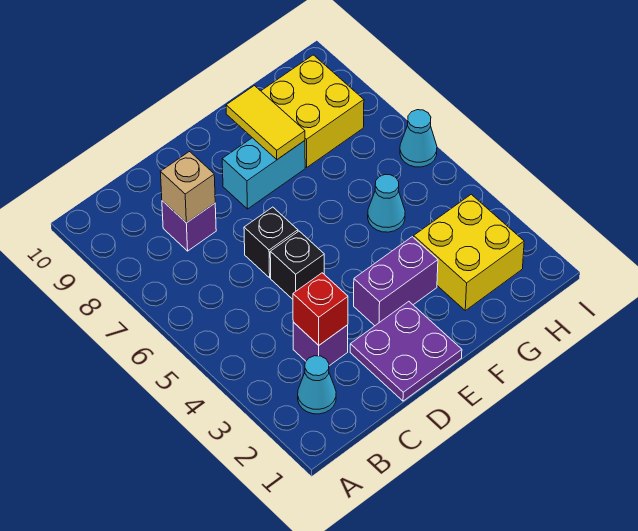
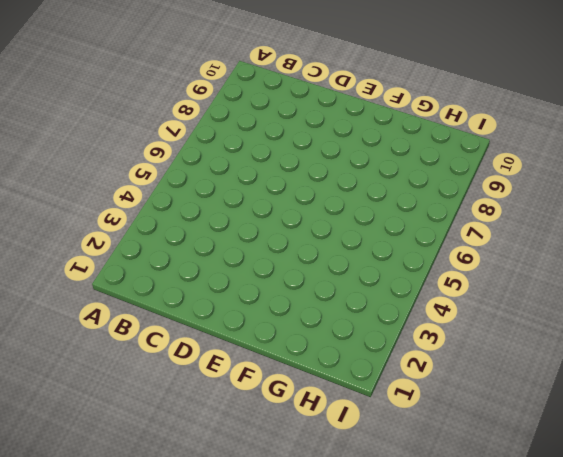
none -> cyan cone B2 level 1
none -> purple brick C3 level 1
none -> purple brick C8 level 1

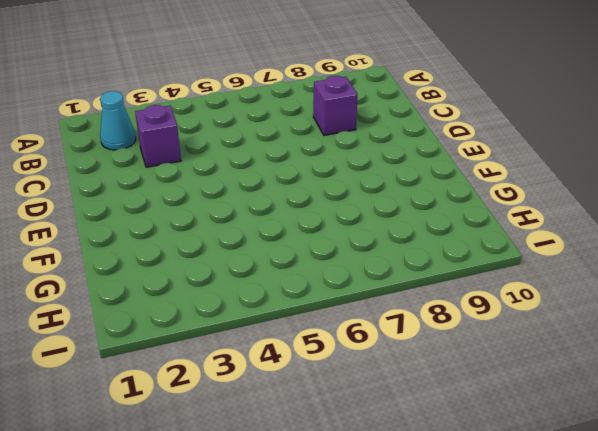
none -> purple plate D1:E2 level 1
none -> black brick D5 level 1
none -> black brick D6 level 1

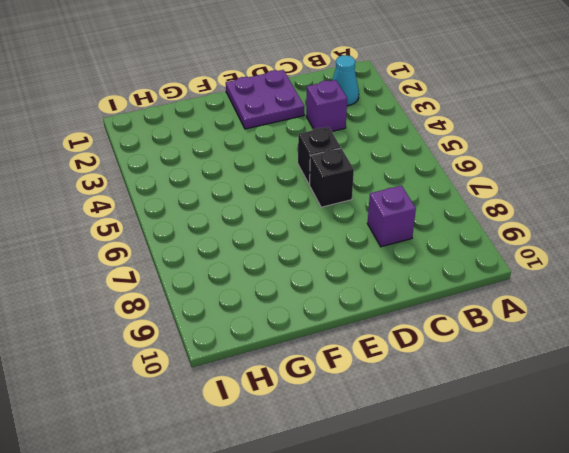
none -> purple brick E3:F3 level 1
none -> cyan brick E8:F8 level 1
none -> yellow brick G2:H3 level 1

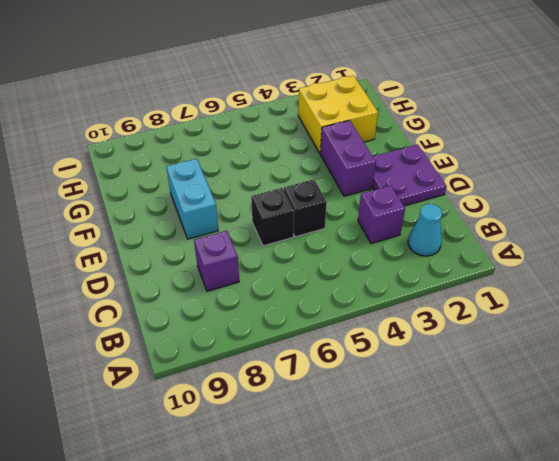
none -> cyan cone G5 level 1
none -> yellow brick G8:H9 level 1
none -> cyan cone I6 level 1

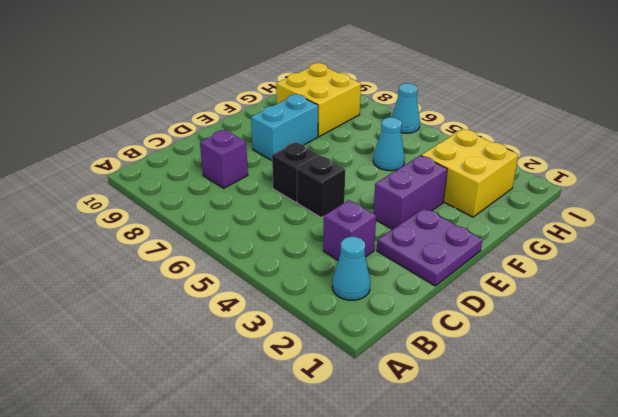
none -> red brick C3 level 2
none -> tan brick C8 level 2
none -> yellow tile F8:F9 level 2

